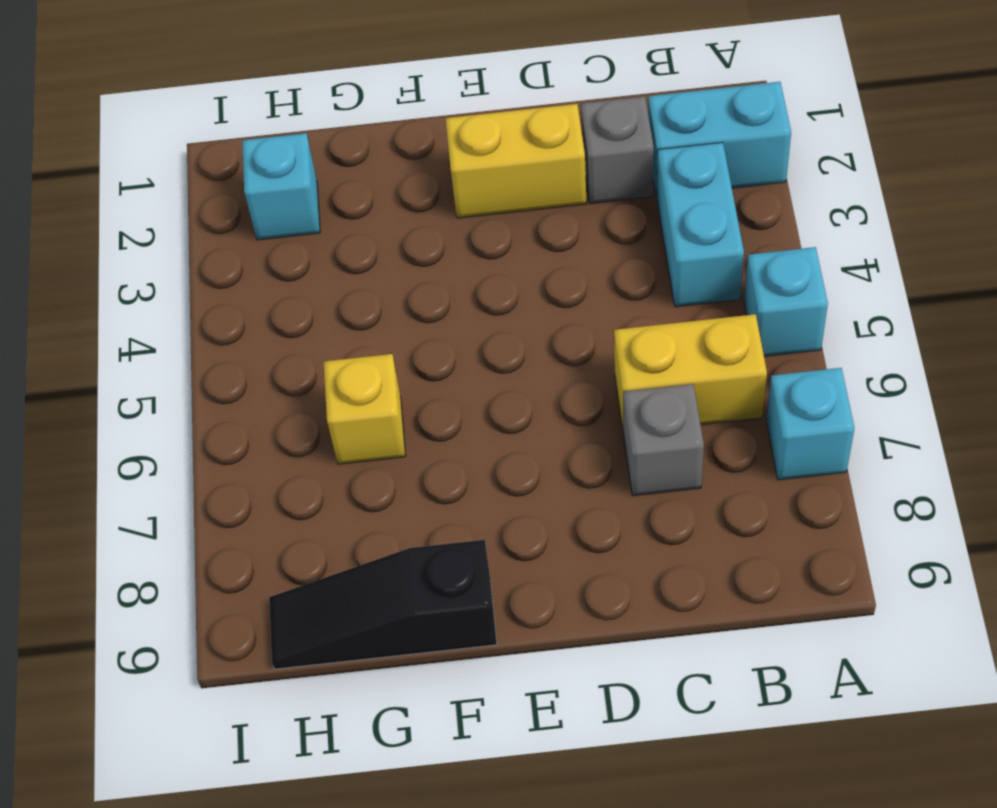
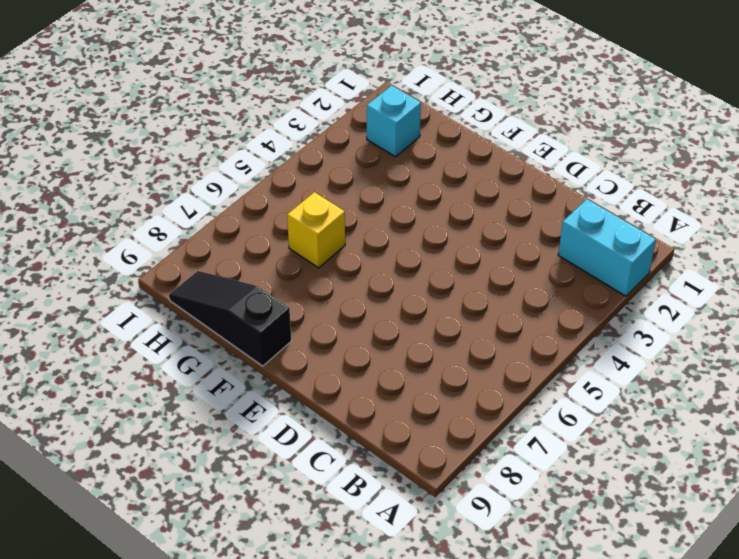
none -> cyan brick A5 level 1
none -> cyan brick A7 level 1

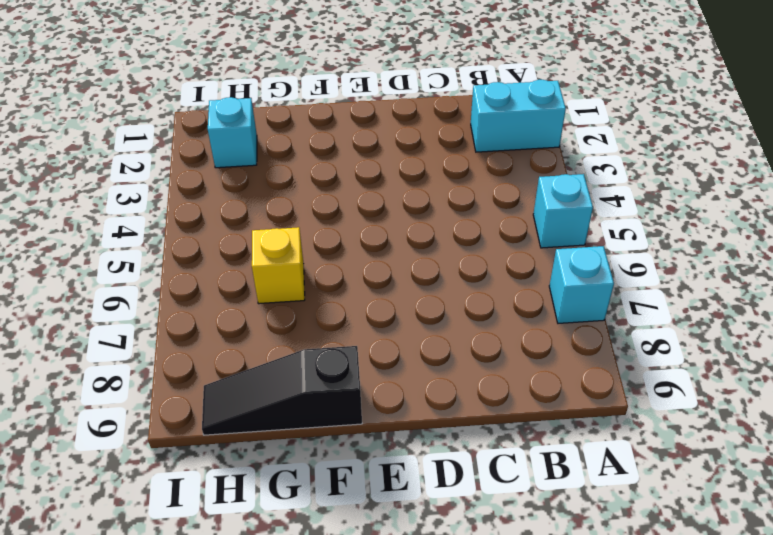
none -> cyan brick B3:B4 level 1
none -> yellow brick B6:C6 level 1

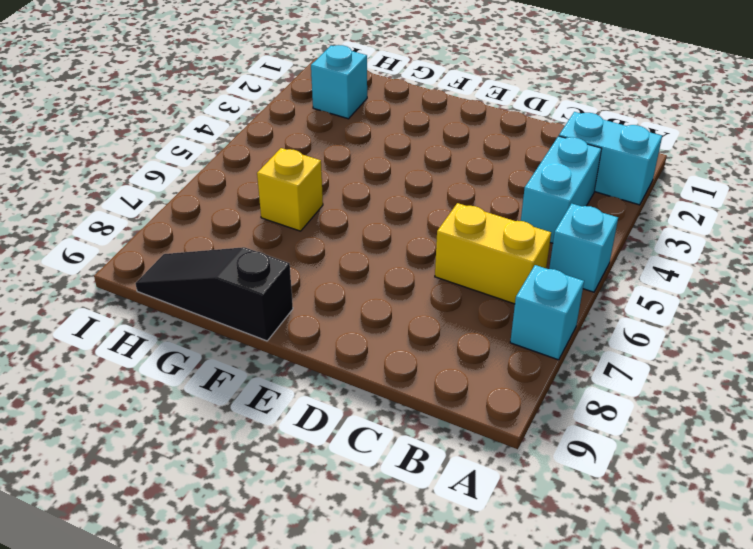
none -> grey brick C2 level 1
none -> grey brick C7 level 1

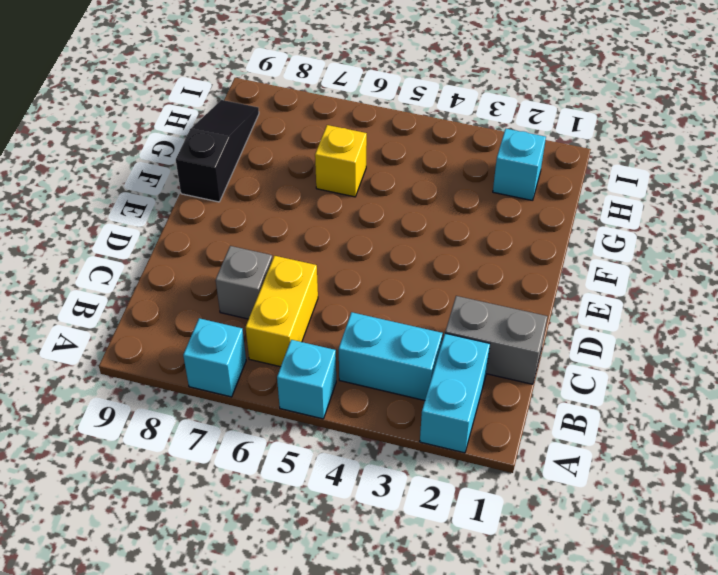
grey brick C1:C2 level 1 -> grey brick C2 level 1
none -> yellow brick D2:E2 level 1

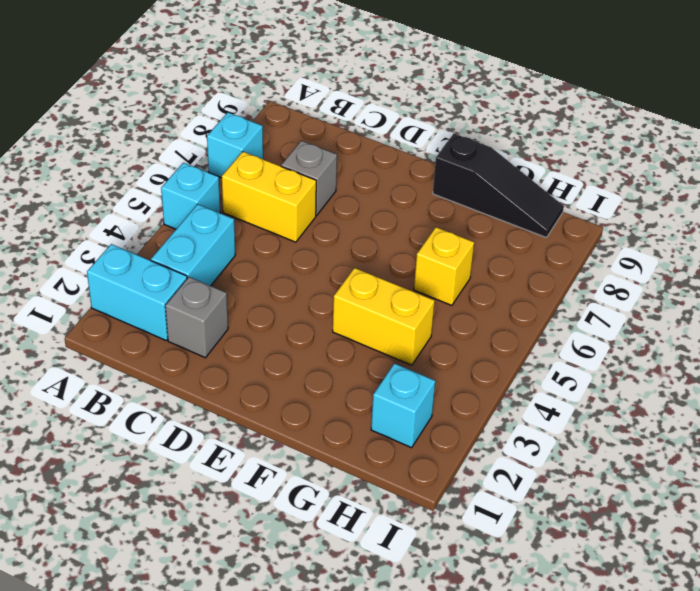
yellow brick F4:G4 level 1 -> yellow brick D2:E2 level 1

